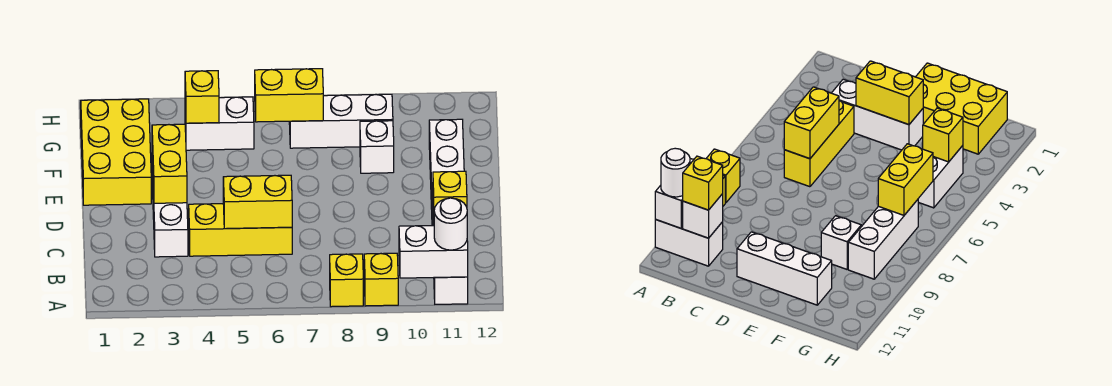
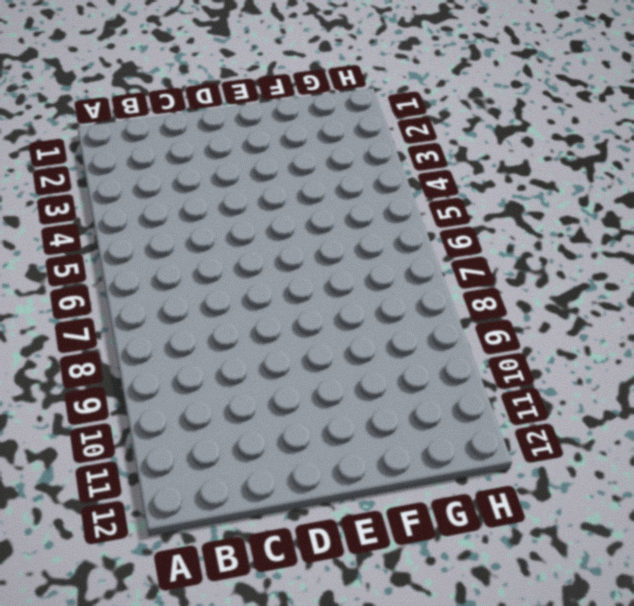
none -> yellow brick A8 level 1
none -> yellow brick A9 level 1
none -> white brick A11:B11 level 1

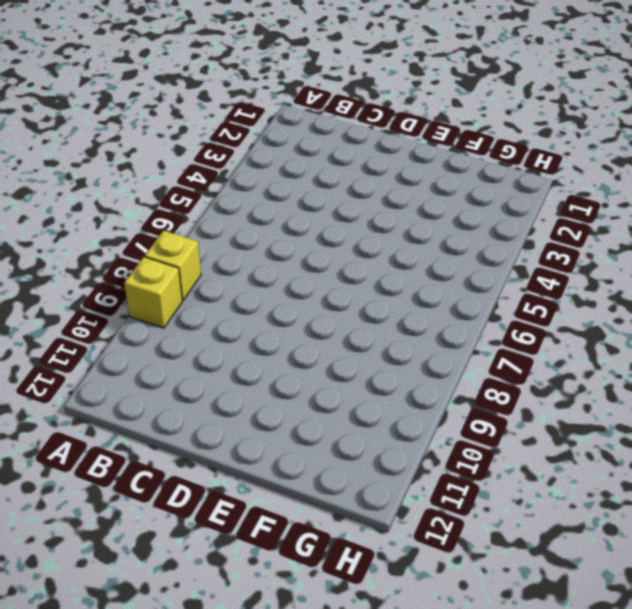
none -> white brick A11:B11 level 1
none -> white brick C3:E3 level 1
none -> yellow brick C4:C6 level 1

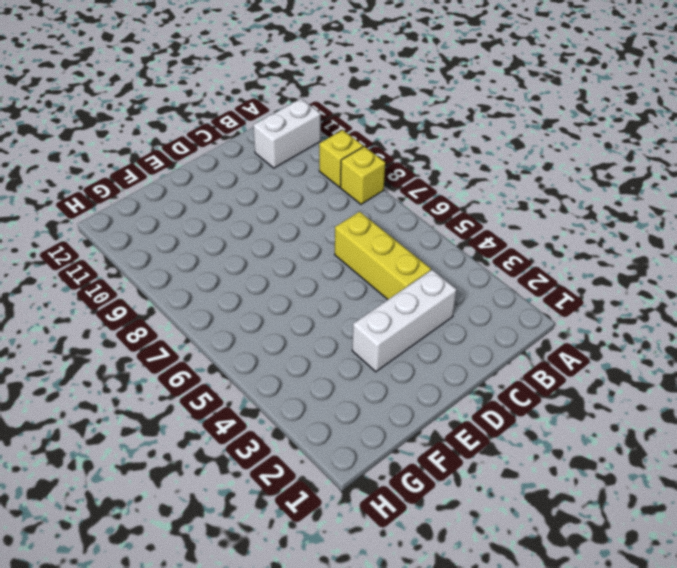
none -> white brick D11:F11 level 1
none -> yellow brick E1:G2 level 1
none -> white brick F9 level 1

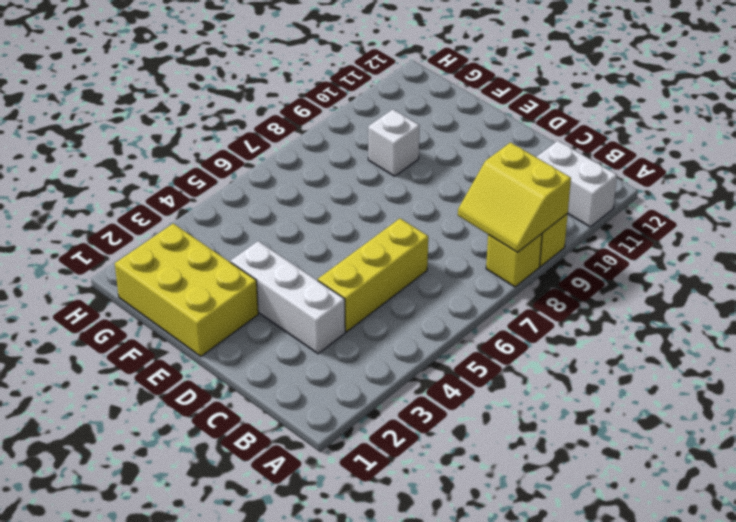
yellow slope A8:B9 level 2 top 9 -> none
none -> white brick D11:F11 level 1
none -> white brick G4:G5 level 1
none -> white brick G7:G9 level 1

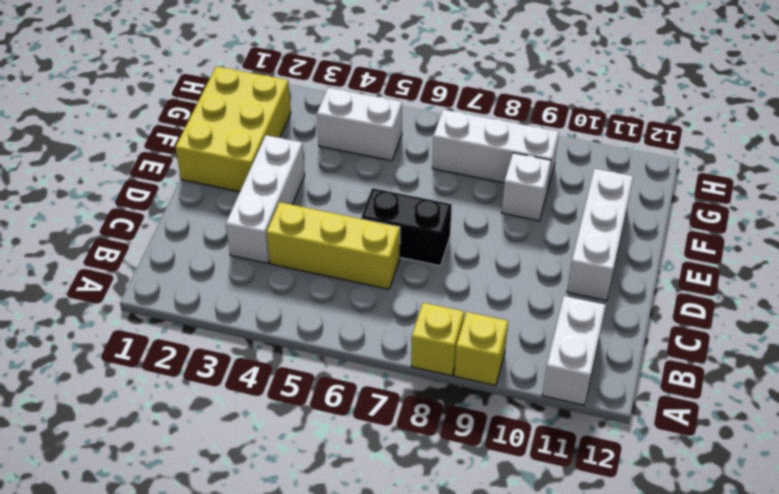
black brick D6:D7 level 1 -> none
none -> white brick A10:A11 level 2
none -> white brick B11 level 2
none -> yellow brick C5:C6 level 2

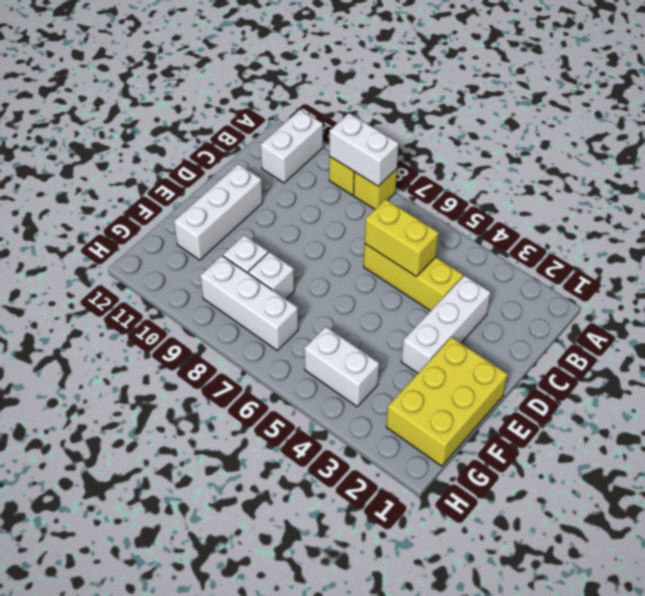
white brick A8:A9 level 2 -> white brick A10:A11 level 2
white brick F8 level 1 -> white brick B11 level 2
none -> yellow brick D3:E3 level 2
none -> yellow brick G4 level 2
none -> yellow brick G6:G7 level 2

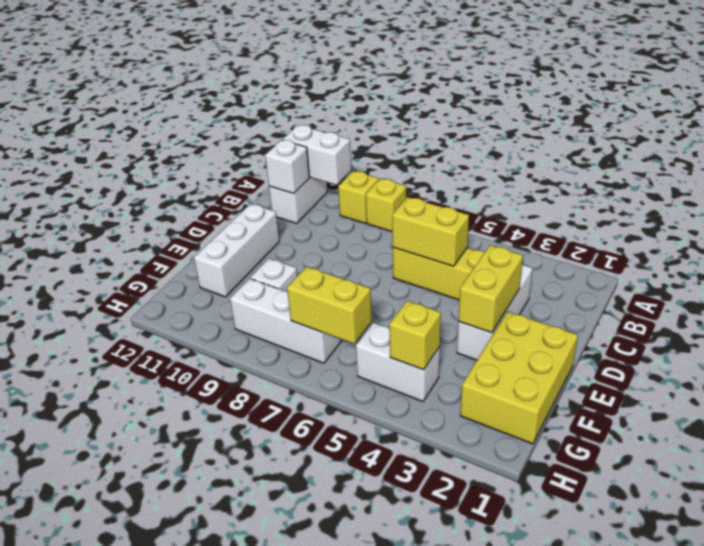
none -> white round brick A11 level 3
none -> yellow brick B11 level 3

